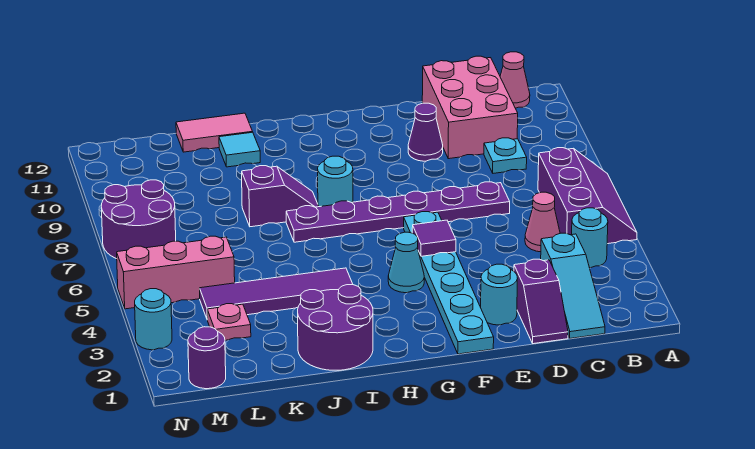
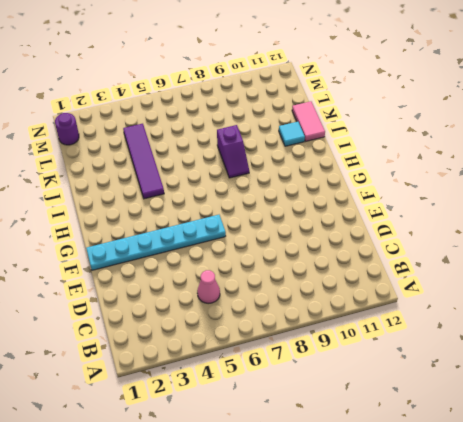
none -> purple slope A5:B7 level 1 top B
none -> cyan round brick B4 level 1
none -> pink cone B12 level 1

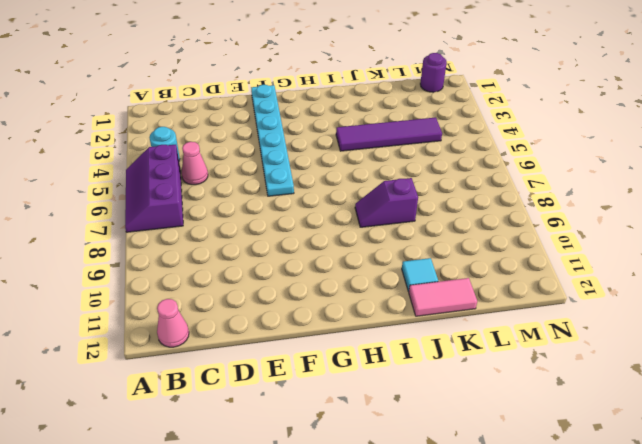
none -> cyan slope C1:C3 level 1 top 3
none -> cyan plate C9 level 1
none -> pink brick C10:D12 level 1

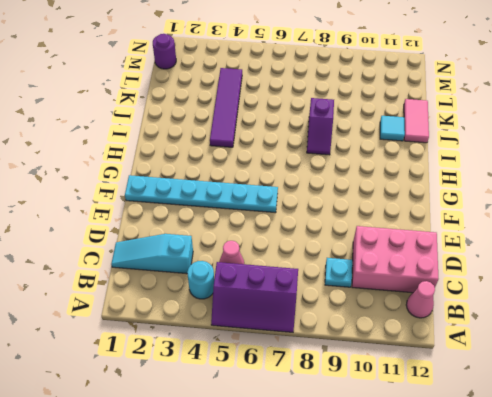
none -> purple slope D1:D2 level 1 top 2
none -> purple plate D7:I7 level 1
none -> cyan round brick E2 level 1

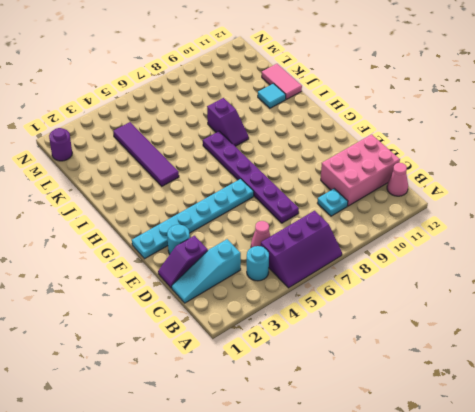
none -> purple cone E10 level 1
none -> cyan cone G4 level 1
none -> cyan round brick H8 level 1

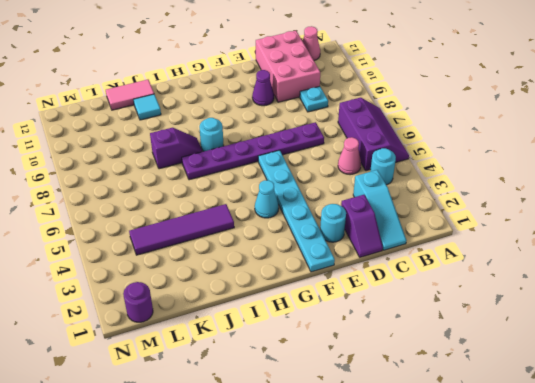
none -> purple round brick I1:J2 level 1
none -> pink plate L3 level 1
none -> pink brick L5:N5 level 1

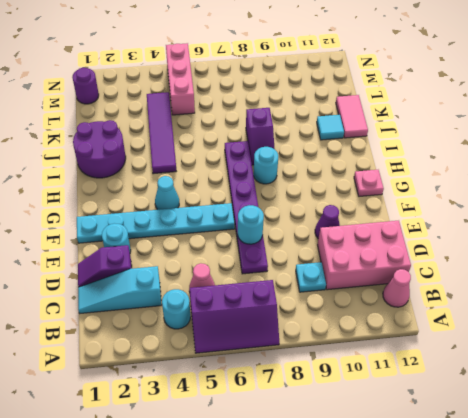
cyan round brick E7 level 2 -> cyan round brick N3 level 1
pink plate G12 level 1 -> pink plate L3 level 1
none -> purple round brick M7:N8 level 1
none -> purple tile F5 level 2

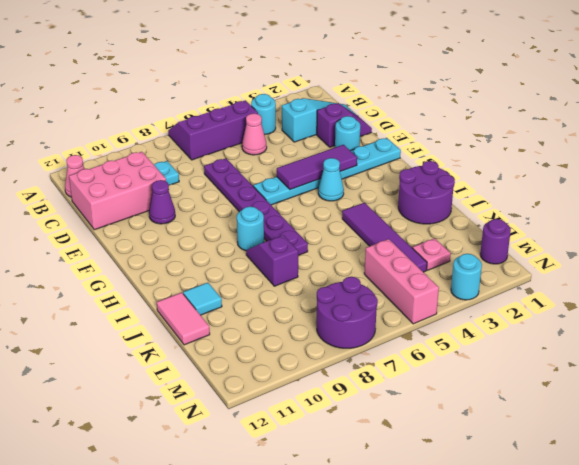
purple tile F3:F5 level 2 -> purple tile F5 level 2

